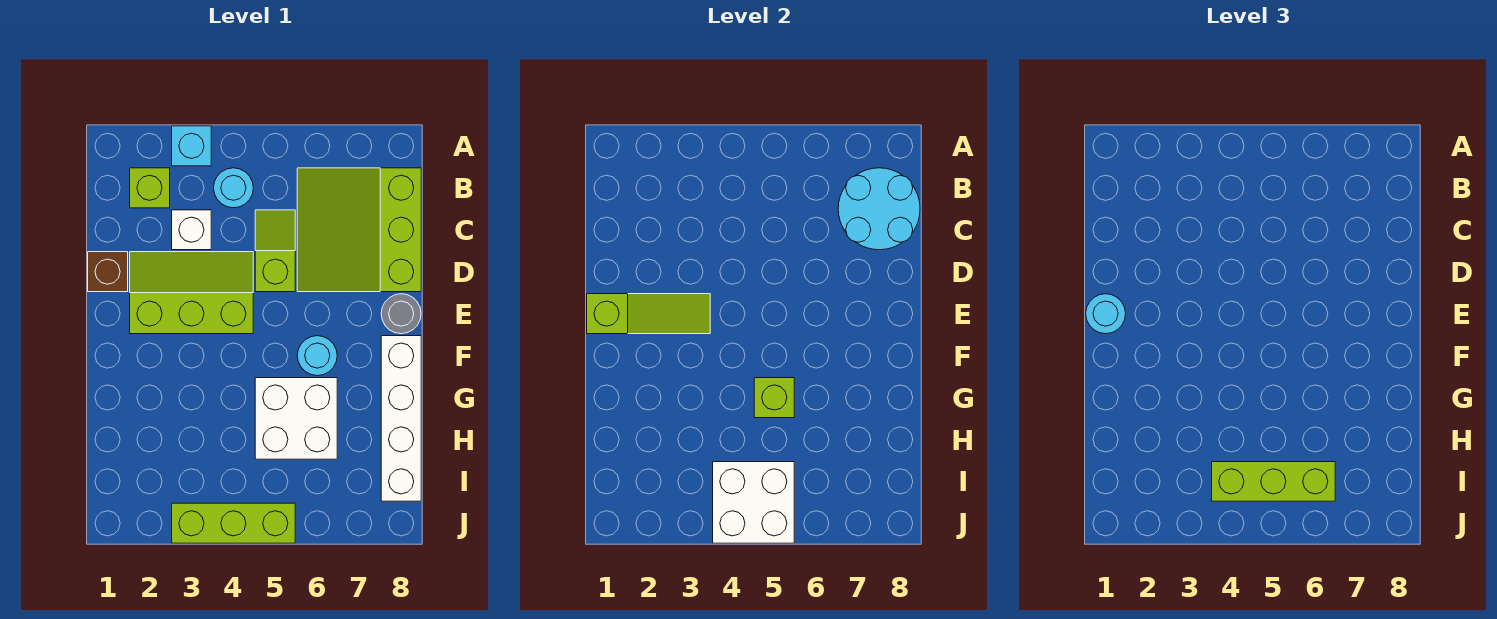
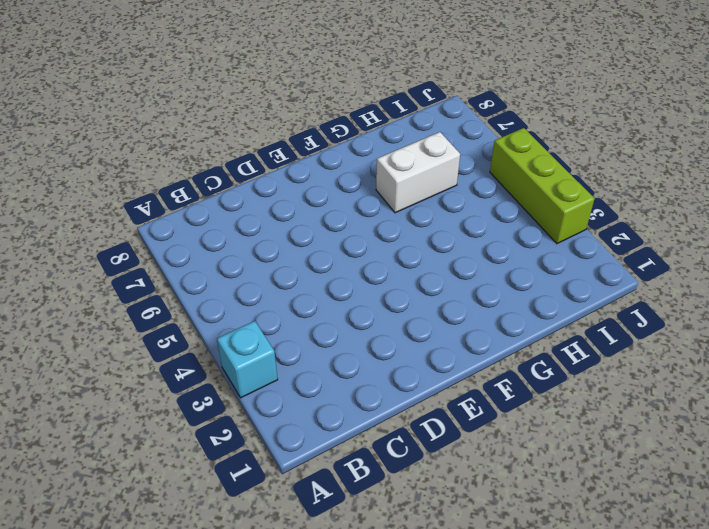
white brick G6:H6 level 1 -> white brick G5:H6 level 1
none -> lime brick B2 level 1
none -> cyan round brick B4 level 1
none -> lime slope B6:D8 level 1 top 8

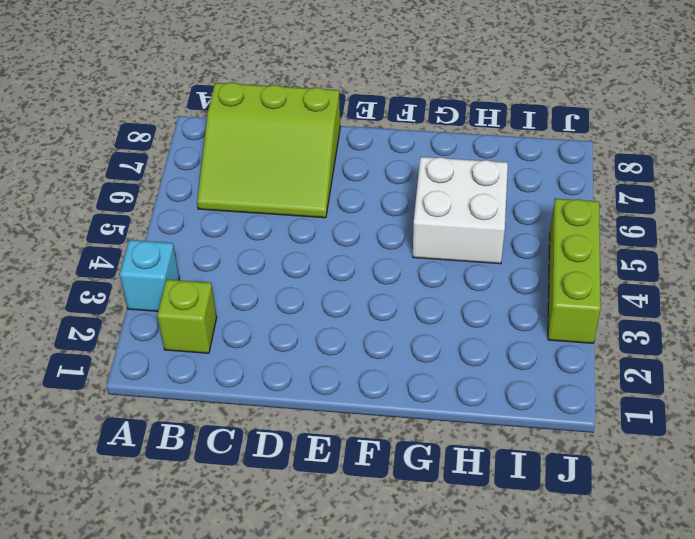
none -> cyan round brick B4 level 1
none -> white brick C3 level 1
none -> lime slope C5:D5 level 1 top D

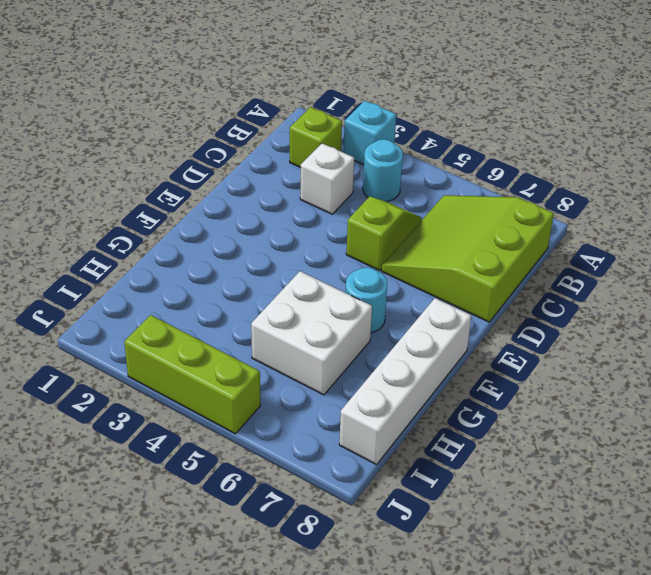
none -> brown brick D1 level 1
none -> lime slope D2:E4 level 1 top E
none -> grey round brick E8 level 1

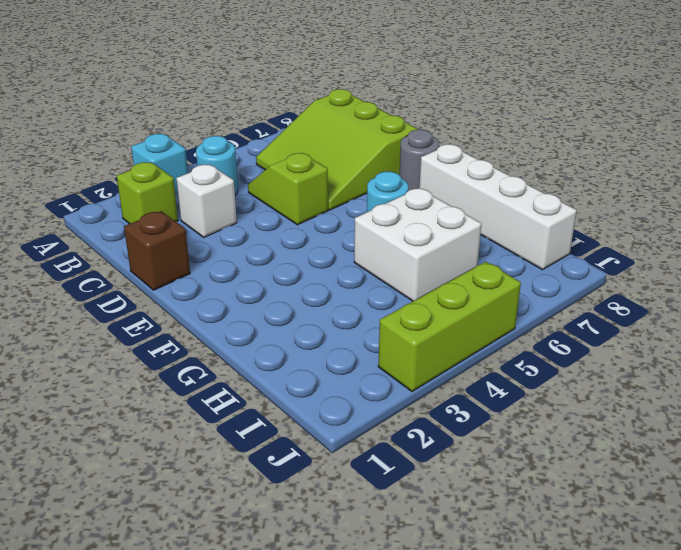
none -> lime slope D2:E4 level 1 top E
none -> cyan round brick B7:C8 level 2
none -> lime slope E1:E3 level 2 top 1

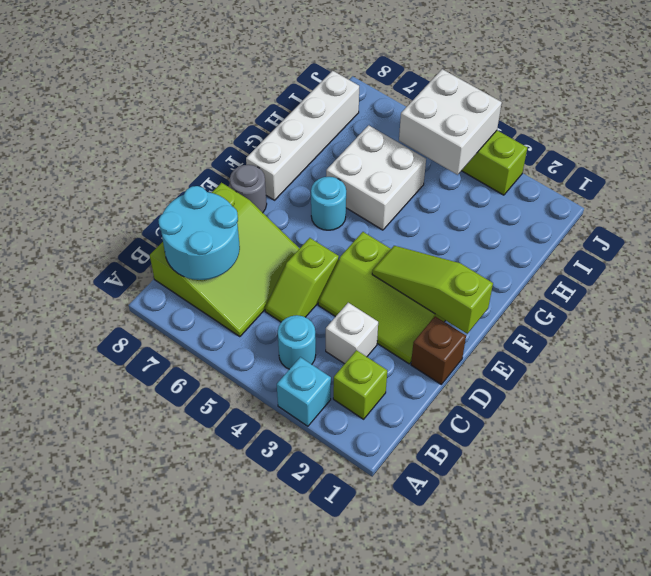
none -> lime brick G5 level 2
none -> cyan round brick E1 level 3
none -> lime brick I4:I6 level 3

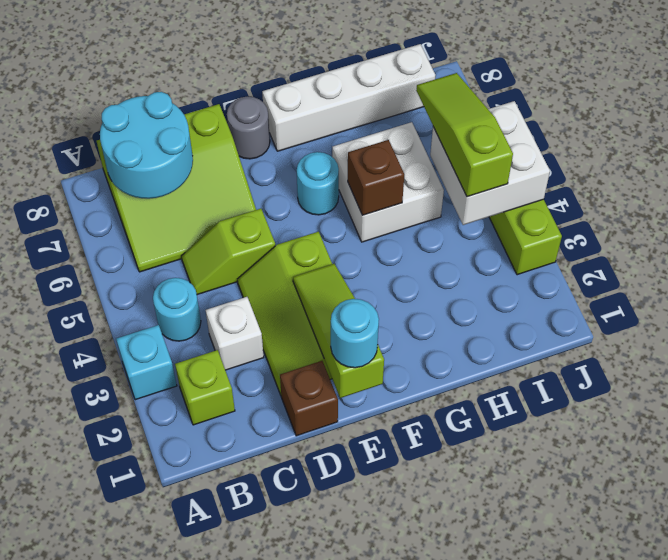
brown brick G5 level 2 -> lime brick G5 level 2
lime slope I4:I6 level 3 top 4 -> lime brick I4:I6 level 3

